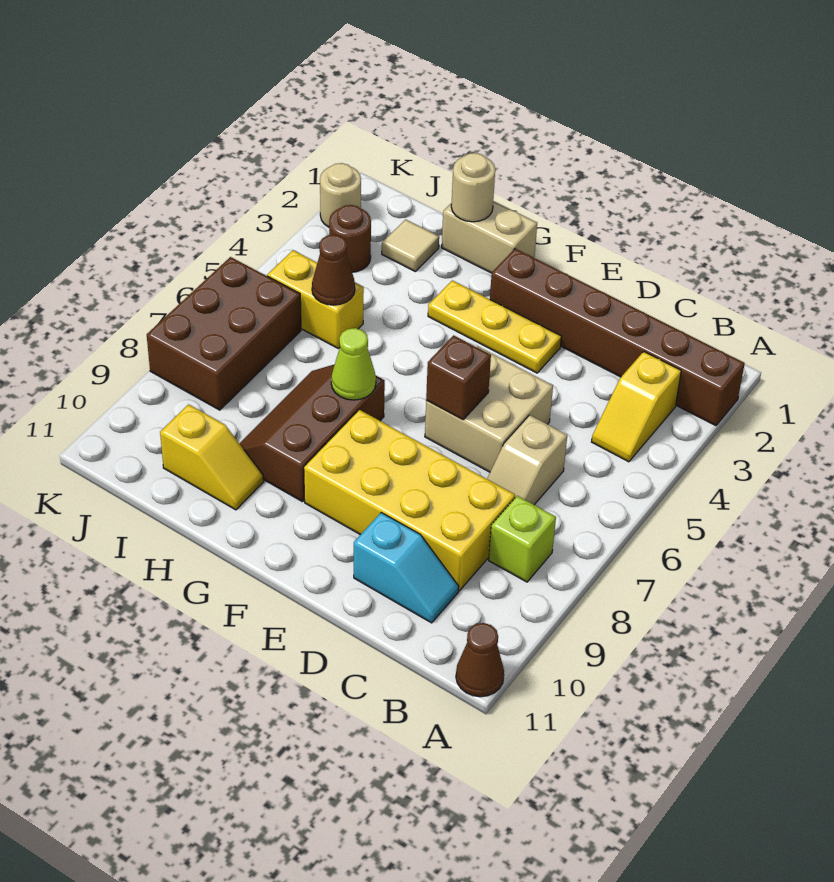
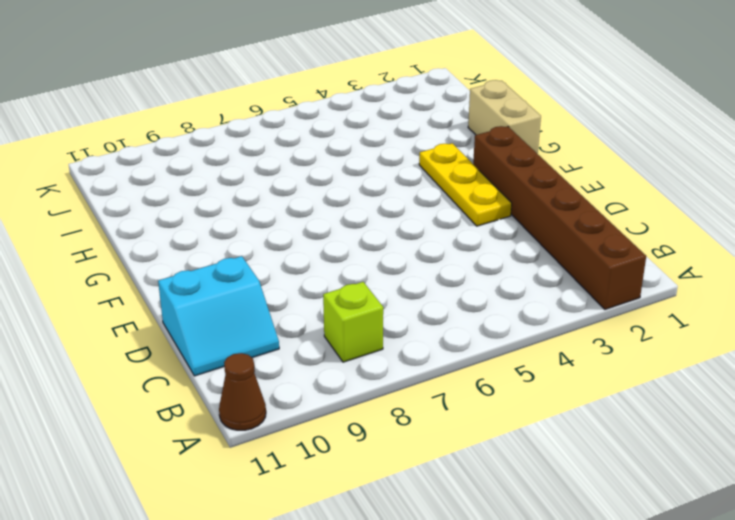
cyan slope C10:D11 level 1 top D -> cyan slope C10:D10 level 1 top D
none -> yellow slope B3:B4 level 1 top 3
none -> tan slope C6:C7 level 1 top 6
none -> yellow brick C8:F9 level 1

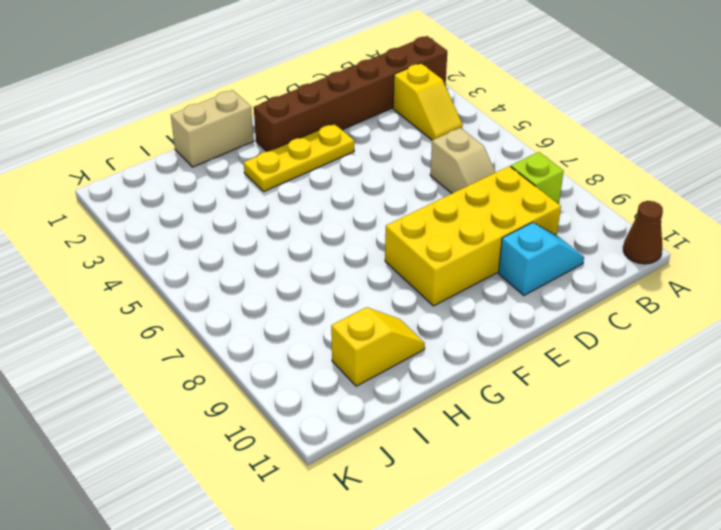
none -> tan brick D5:E6 level 1
none -> brown slope G7:H9 level 1 top G
none -> tan tile I2 level 1

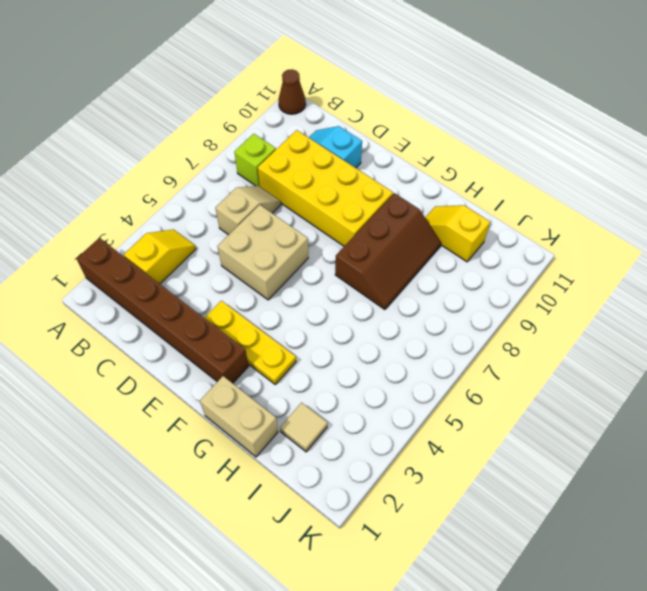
none -> yellow brick I5:J5 level 1
none -> brown round brick J3 level 1
none -> brown brick J6:K8 level 1

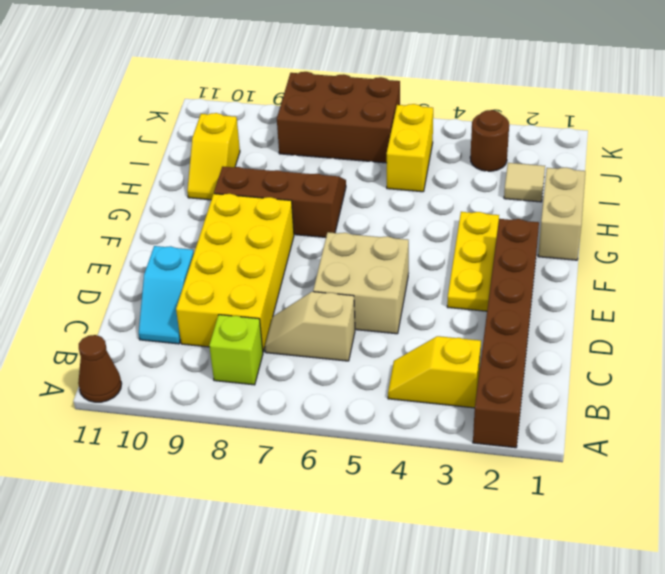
none -> tan round brick K2 level 1
none -> brown brick E6 level 2
none -> lime cone G7 level 2

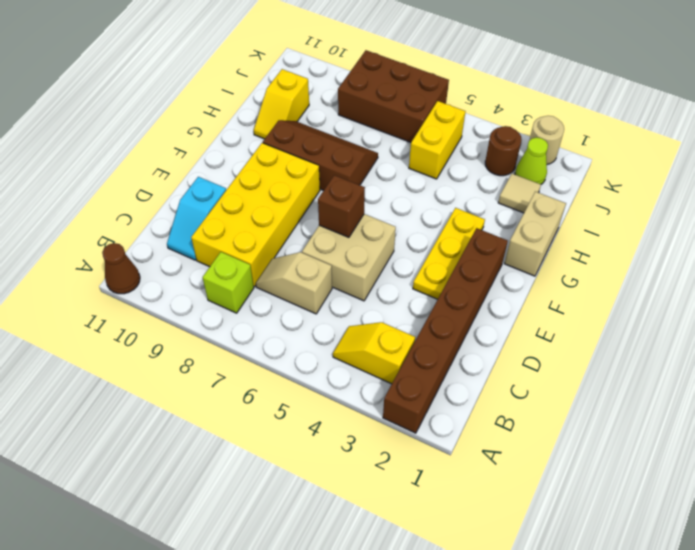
lime cone J2 level 1 -> lime cone G7 level 2
none -> tan round brick H1 level 2
none -> brown cone I5 level 2

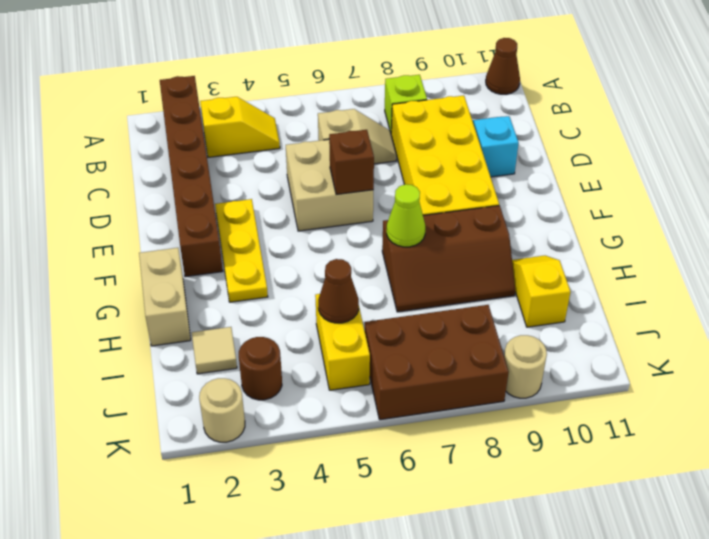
tan round brick K9 level 1 -> tan round brick H1 level 2

